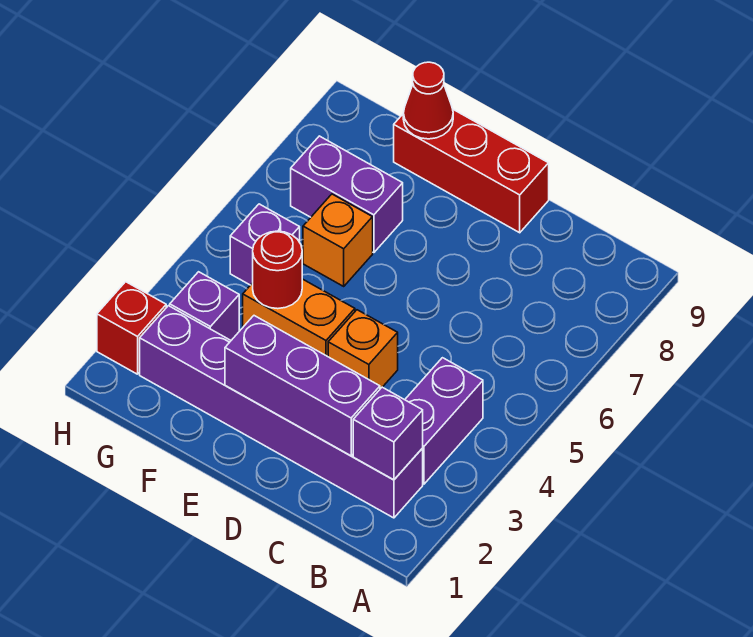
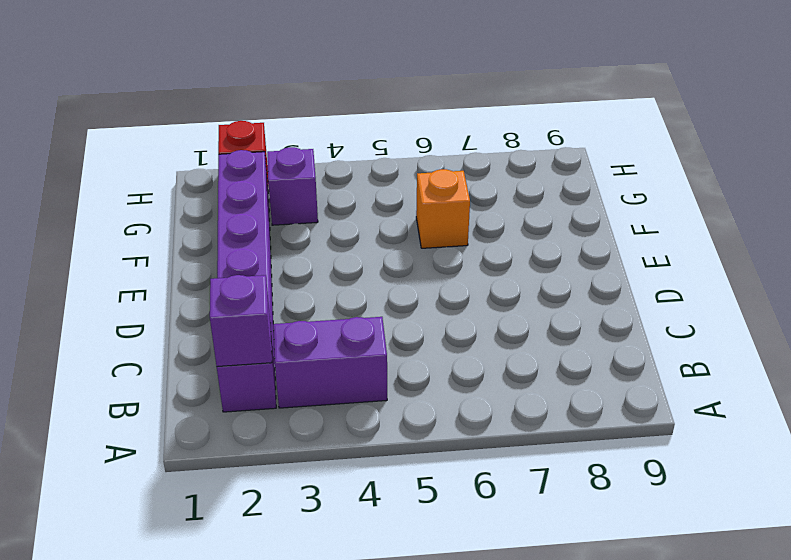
none -> orange brick D4 level 1
none -> red brick D9:F9 level 1
none -> orange brick E4:F4 level 1

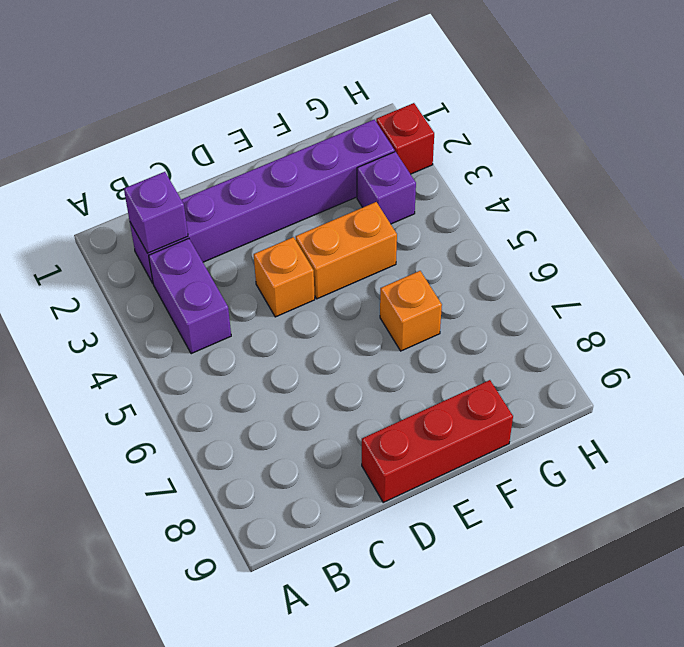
none -> purple brick F7:G7 level 1
none -> purple brick G5 level 1
none -> purple brick C2:E2 level 2

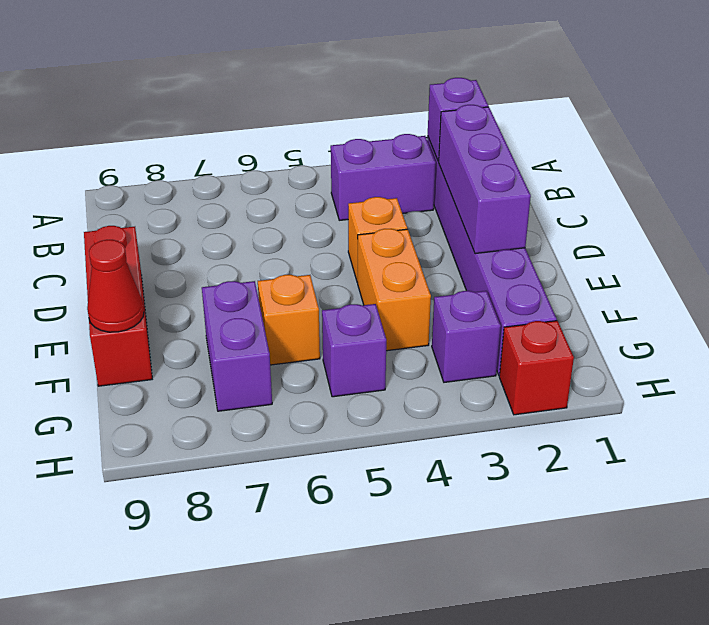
none -> red round brick F4 level 2

